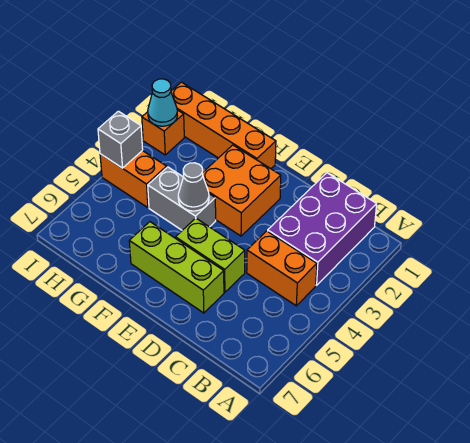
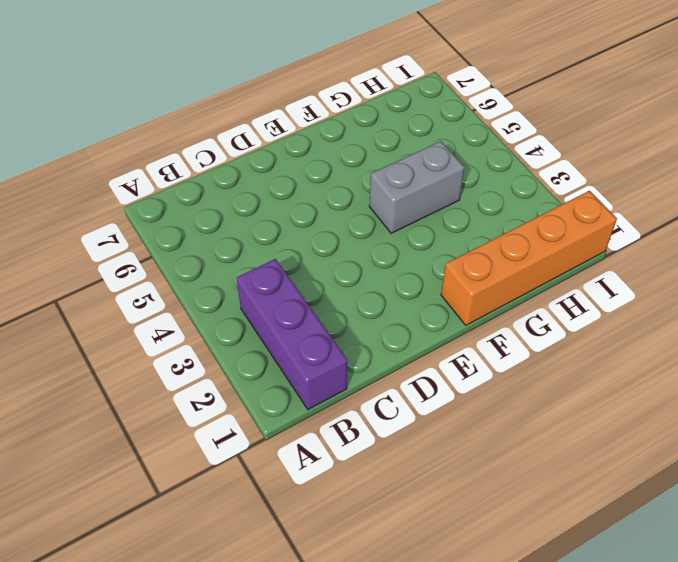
purple brick B1:B3 level 1 -> purple brick B1:C3 level 1
none -> orange brick B4:C4 level 1
none -> lime brick D5:E5 level 1
none -> lime brick D6:F6 level 1

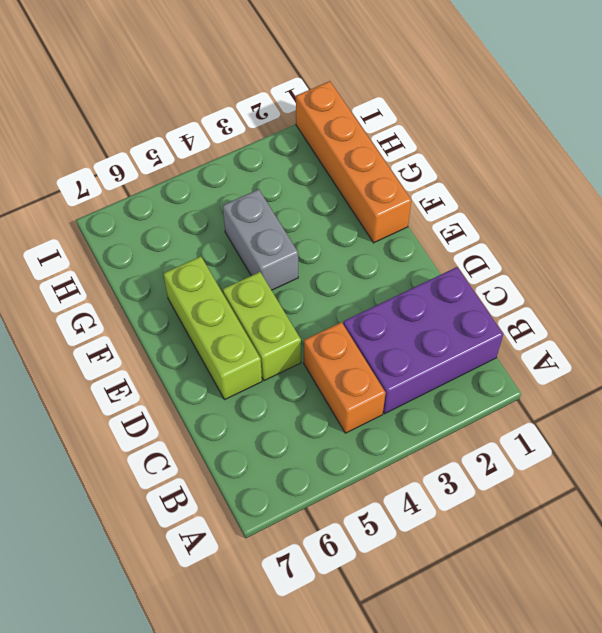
none -> orange brick E2:F3 level 1
none -> orange brick H4:I4 level 1
none -> orange brick I2 level 1

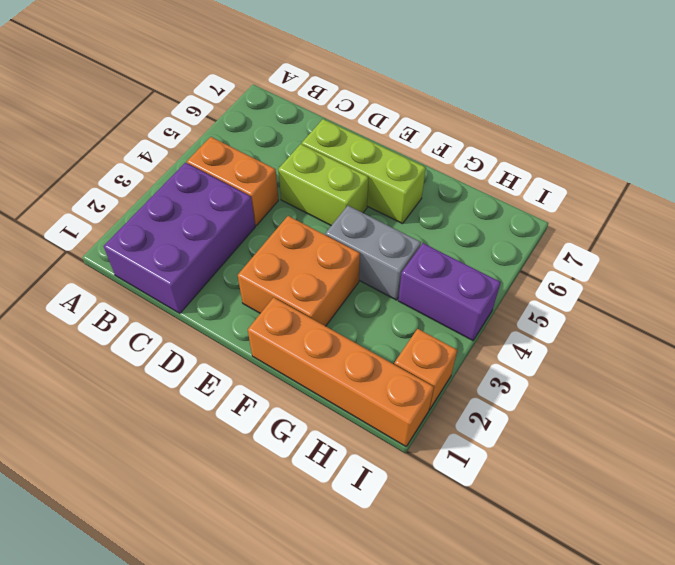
purple brick H4:I4 level 1 -> orange brick H4:I4 level 1
none -> grey cone F4 level 2
none -> cyan cone I2 level 2
none -> grey brick I4 level 2

